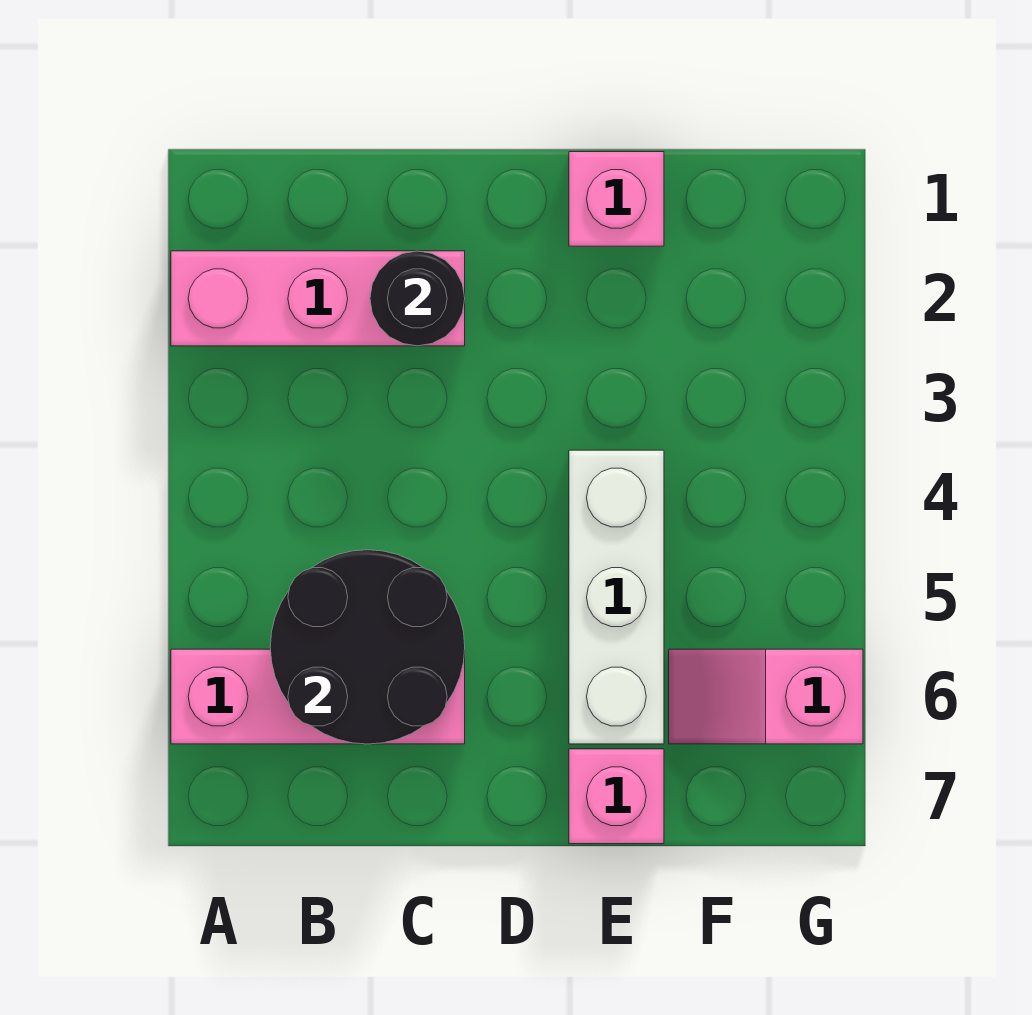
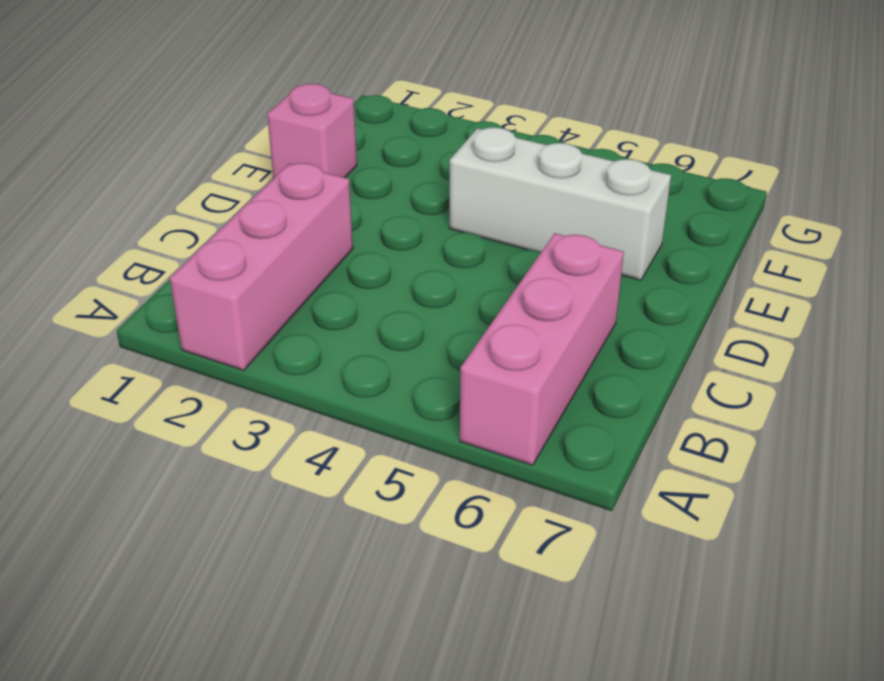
none -> pink brick E7 level 1
none -> pink slope F6:G6 level 1 top G

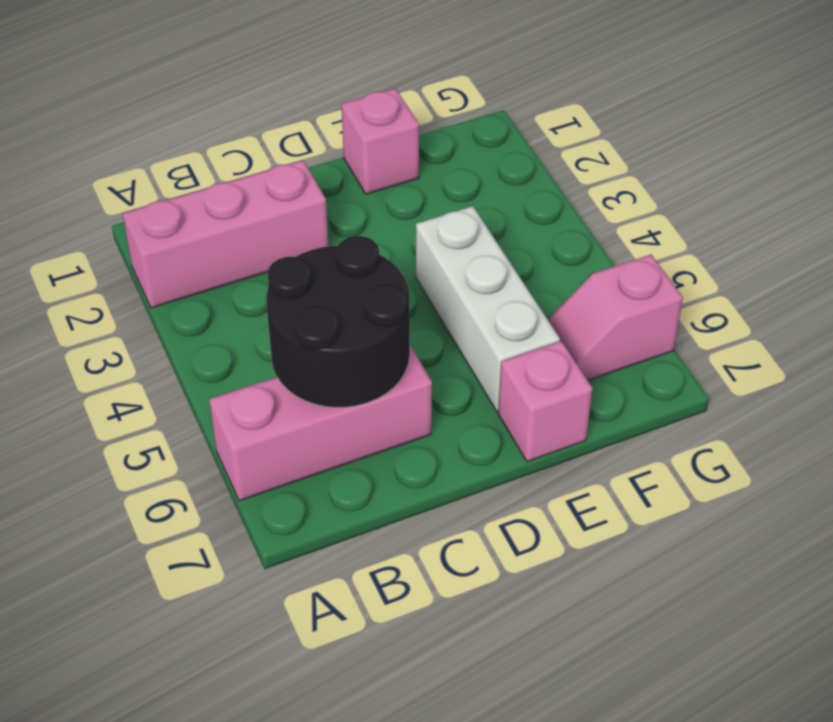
none -> black round brick C2 level 2

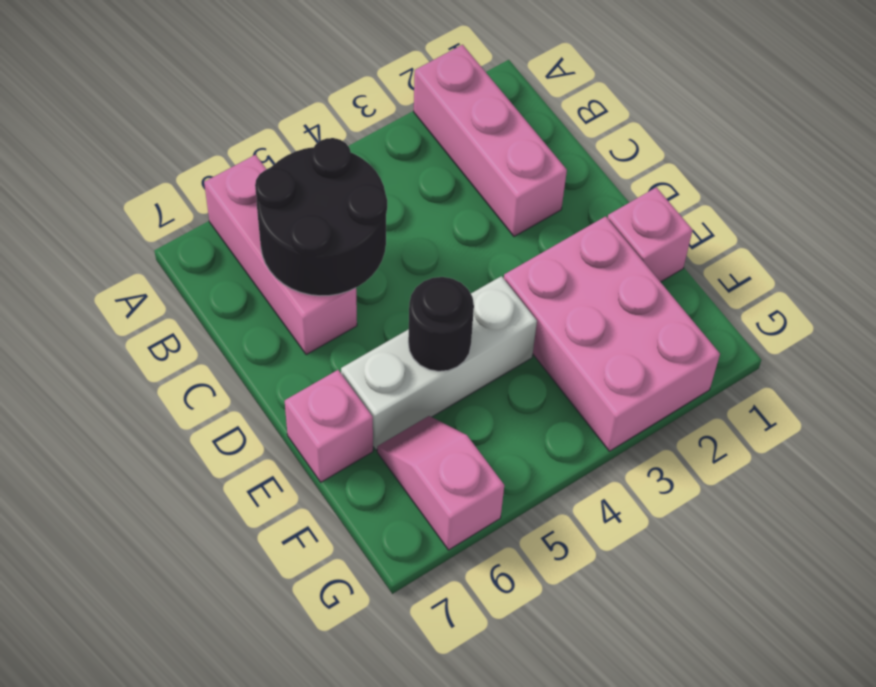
pink brick E2:G3 level 1 -> none
black round brick E5 level 2 -> black round brick C2 level 2

